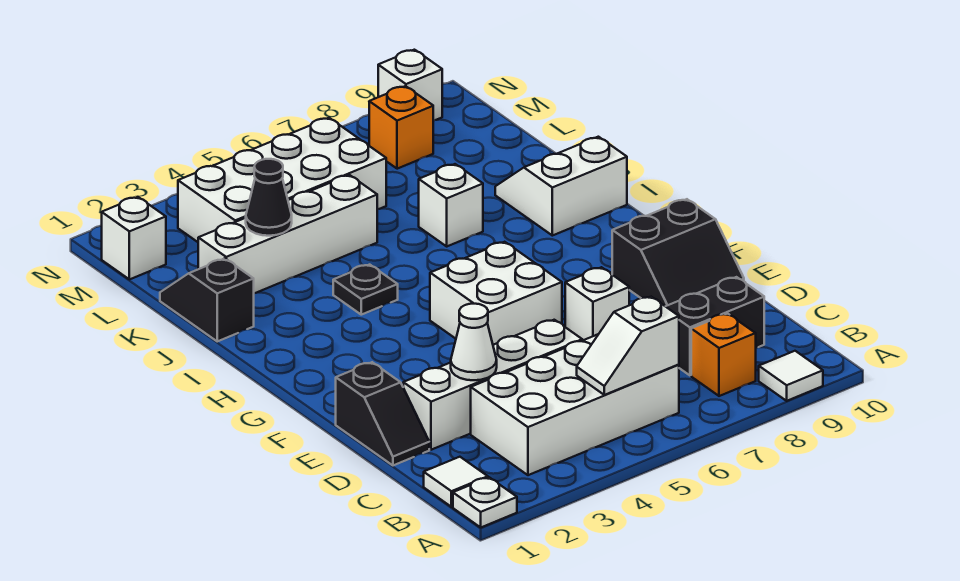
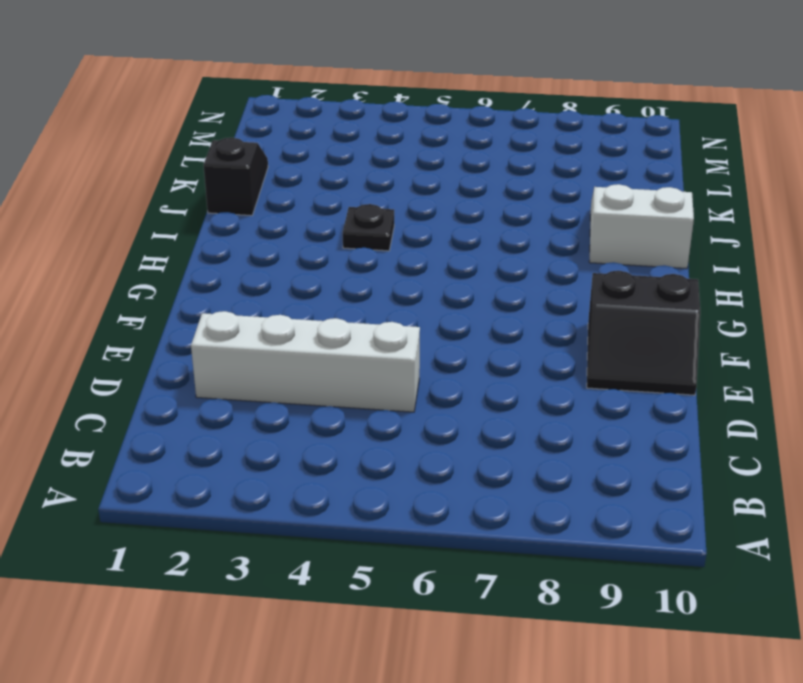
none -> white plate A1 level 1
none -> white tile A9 level 1
none -> white tile B1 level 1

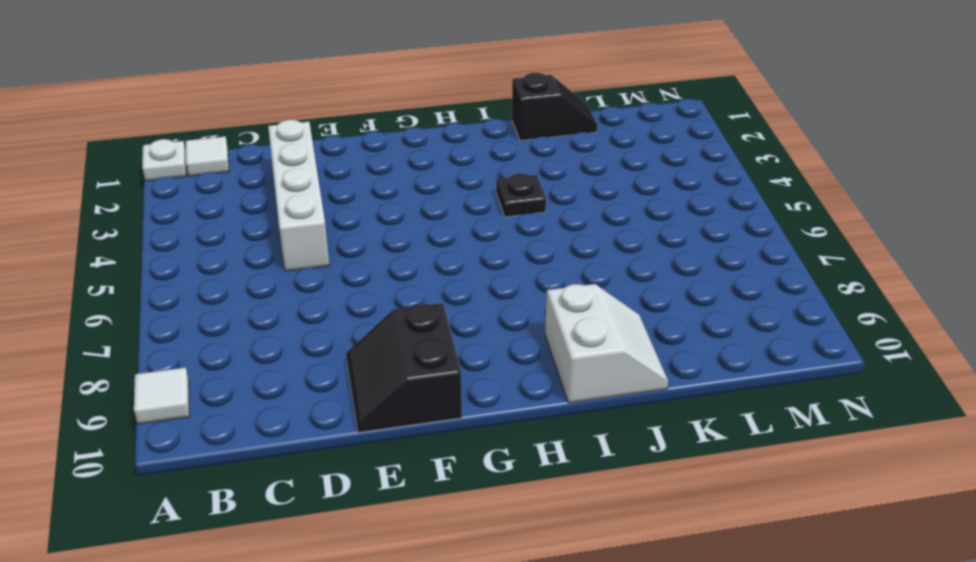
none -> white brick B3:C6 level 1
none -> orange brick B8 level 1
none -> black brick C8:C9 level 1

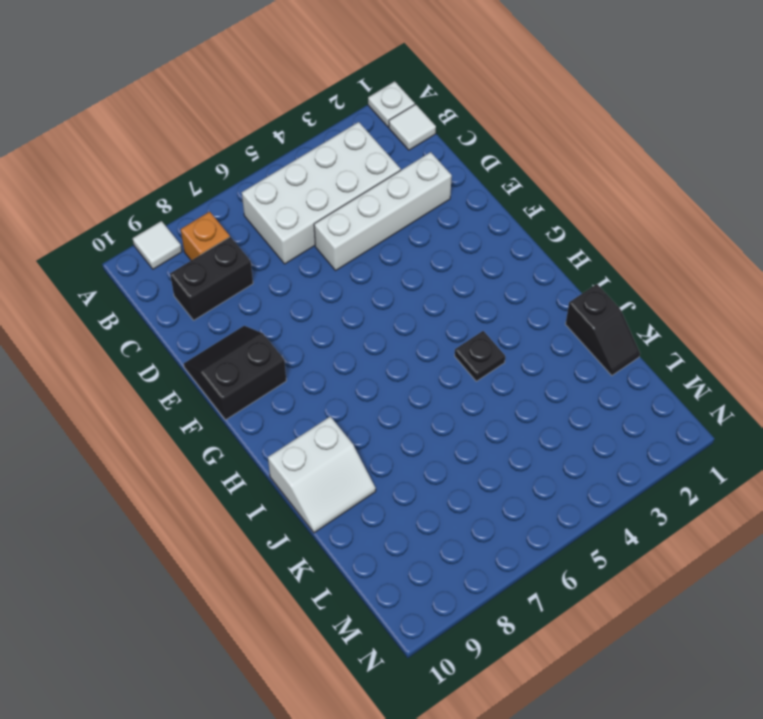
none -> black slope D1:E1 level 1 top E
none -> white brick E7 level 1
none -> white brick F5:G6 level 1

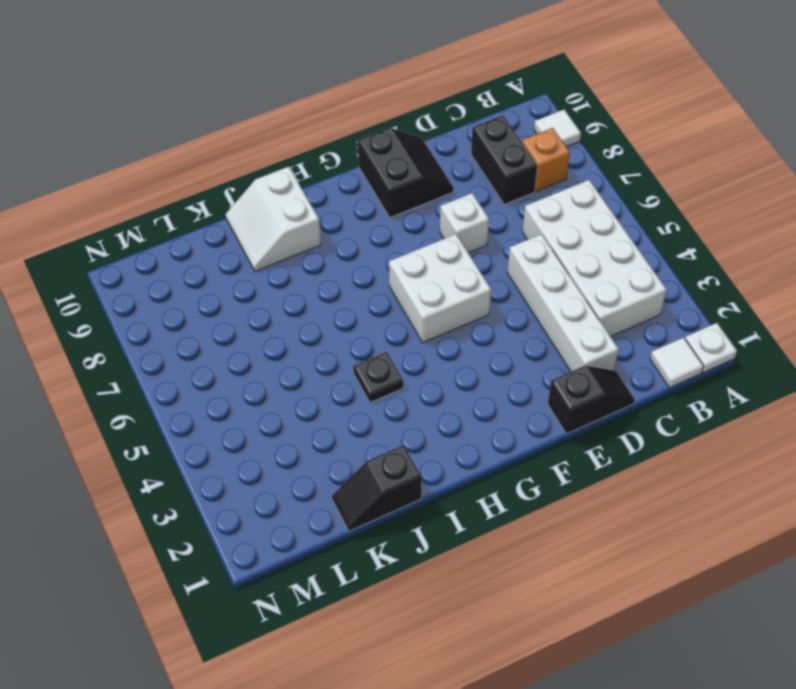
none -> white brick J7 level 1
none -> white brick K2:K5 level 1
none -> white brick L3:M6 level 1

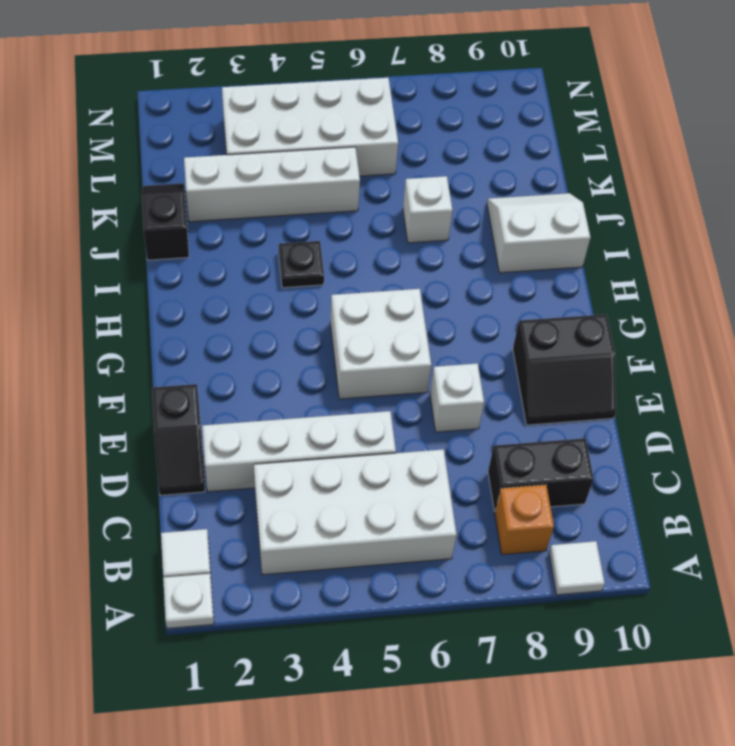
none -> white brick M1 level 1
none -> orange brick M8 level 1
none -> white brick N9 level 1

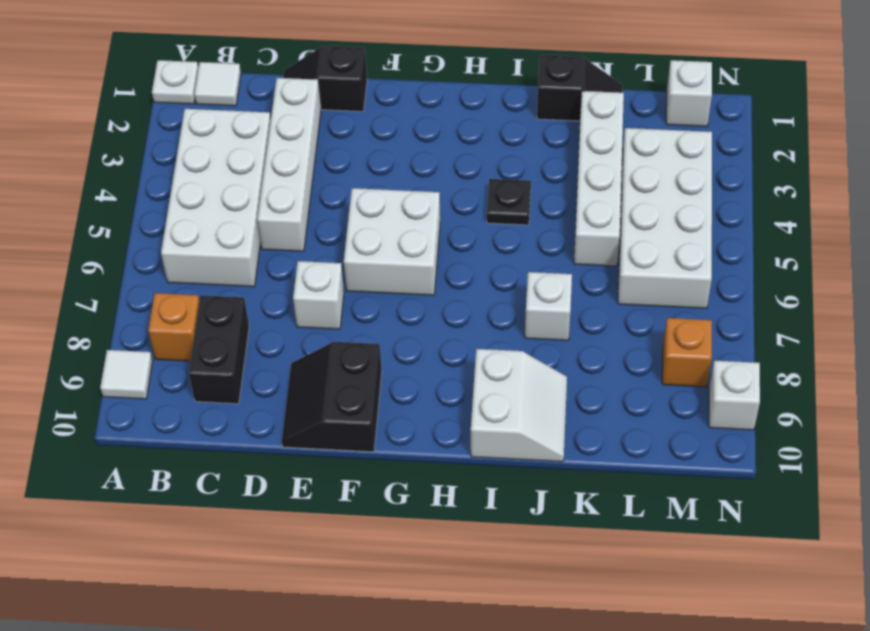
none -> white slope B5:B6 level 2 top 6
none -> white cone D3 level 2
none -> black cone K3 level 2

